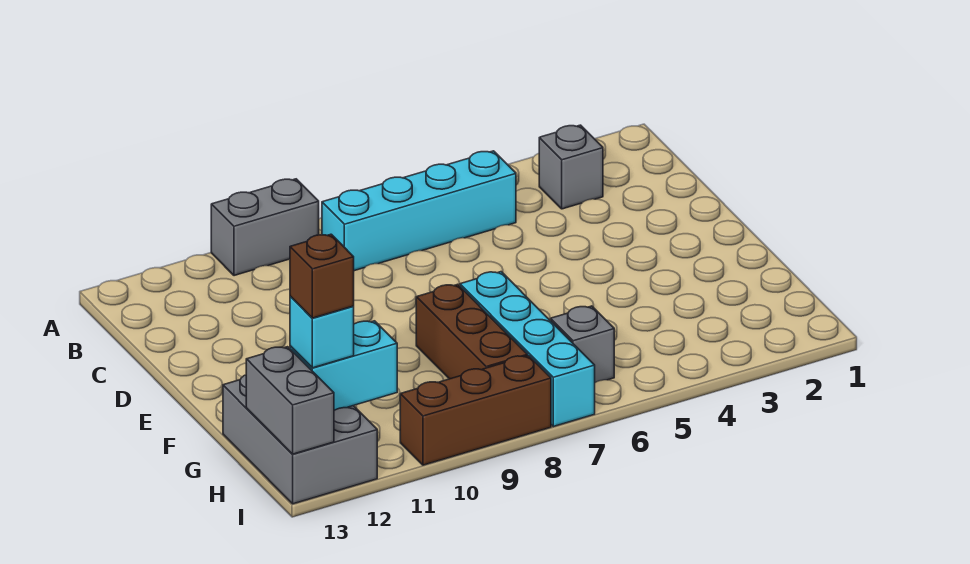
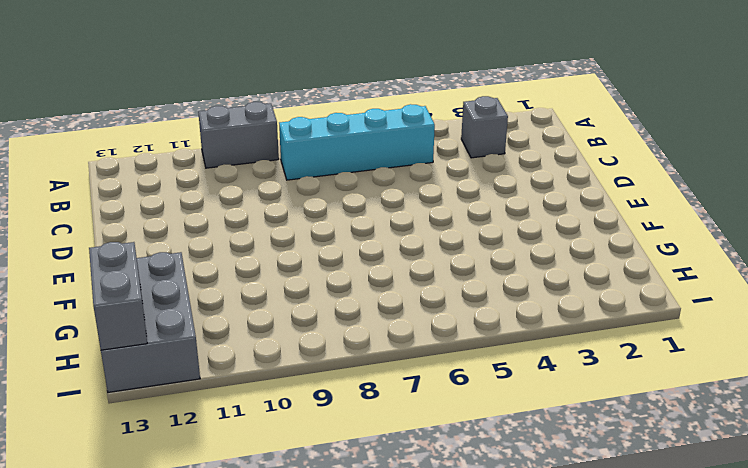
none -> cyan brick F7:I7 level 1
none -> brown brick F8:H8 level 1
none -> grey brick H6 level 1

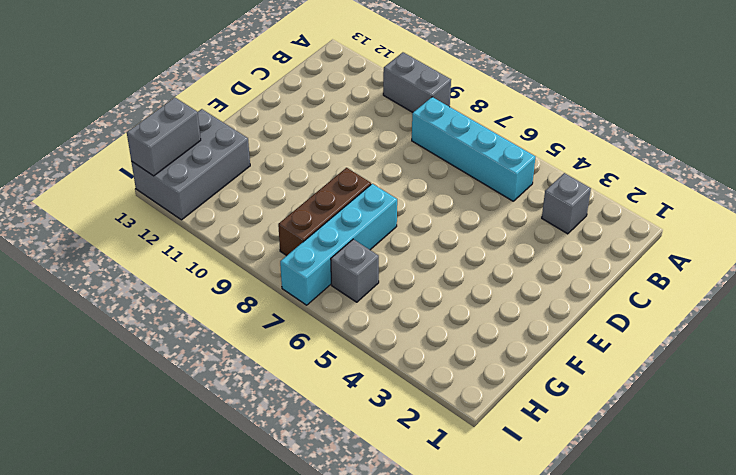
none -> brown brick I8:I10 level 1
none -> cyan brick H11:H12 level 2
none -> cyan brick H12 level 3

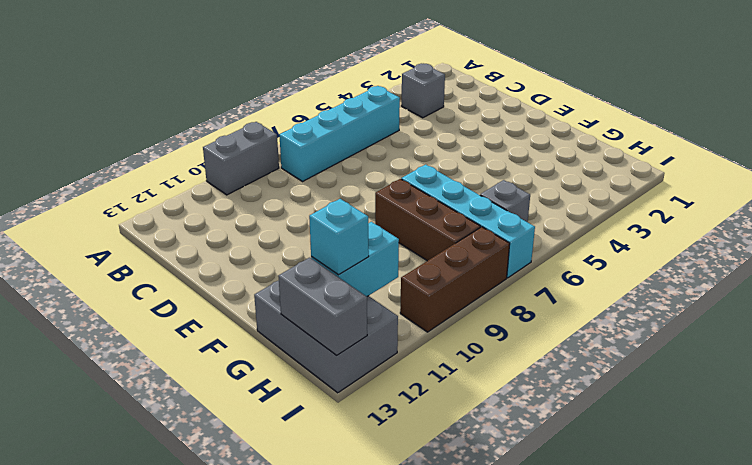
none -> brown brick H12 level 4

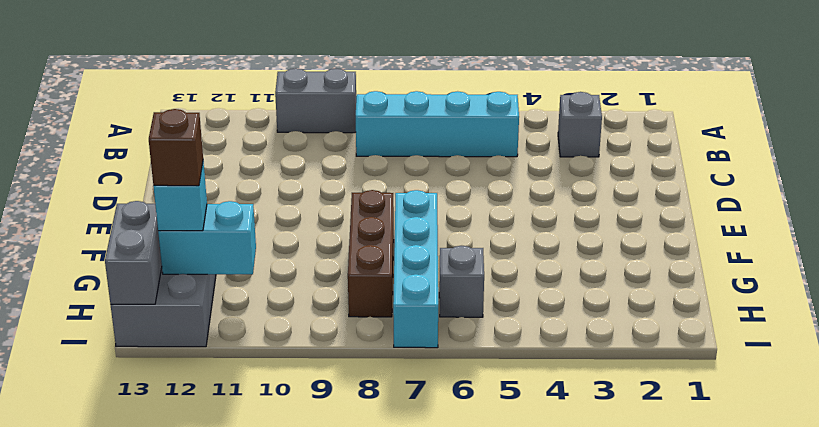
none -> brown brick I8:I10 level 1

